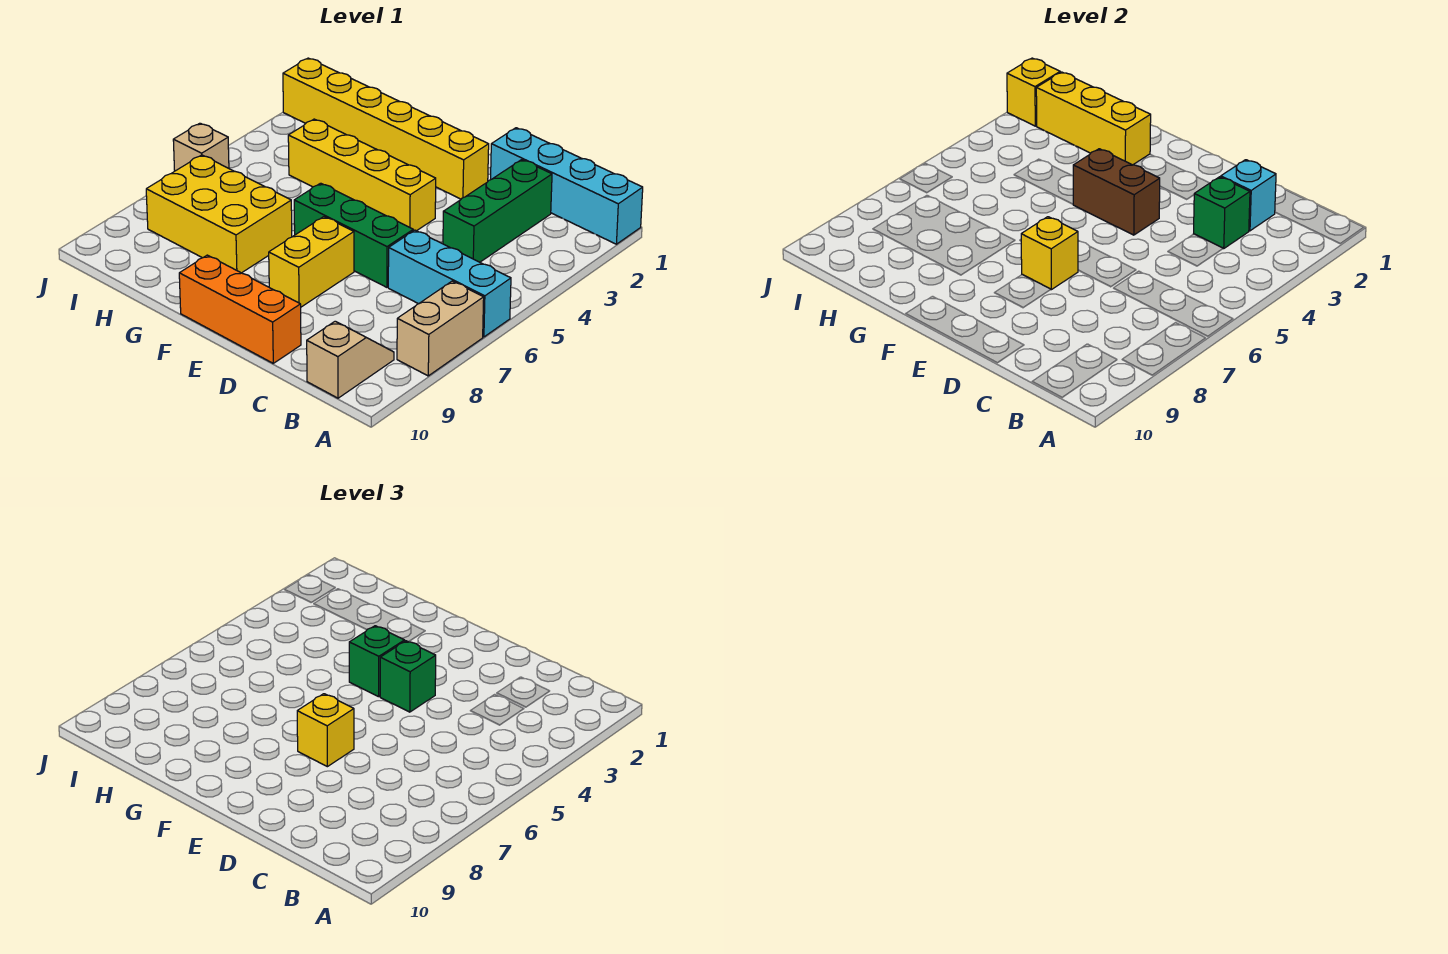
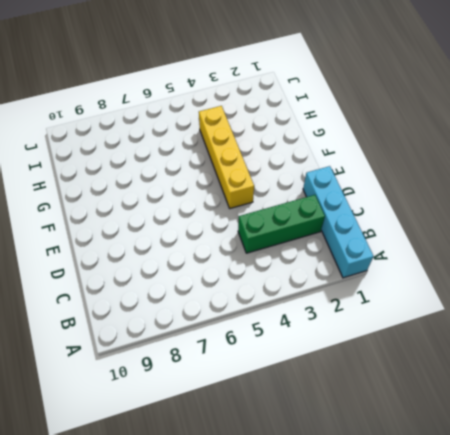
none -> cyan brick A6:C6 level 1
none -> tan brick A7:A8 level 1
none -> tan slope B9:B10 level 1 top 10

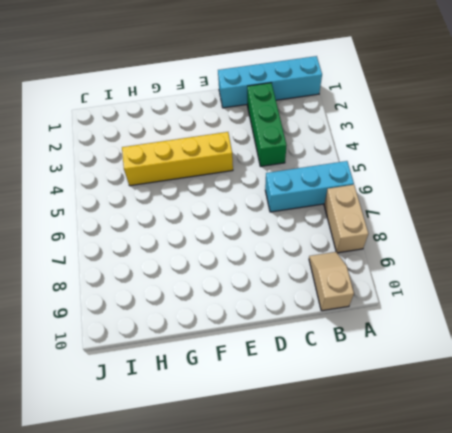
none -> green brick D6:F6 level 1
none -> orange brick D10:F10 level 1
none -> yellow brick E2:J2 level 1

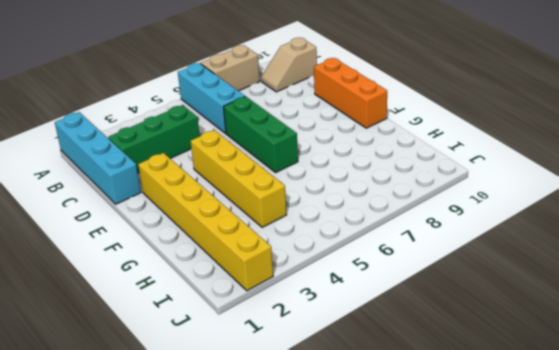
none -> yellow brick E7:E8 level 1
none -> yellow brick G7:I8 level 1
none -> tan brick J6 level 1

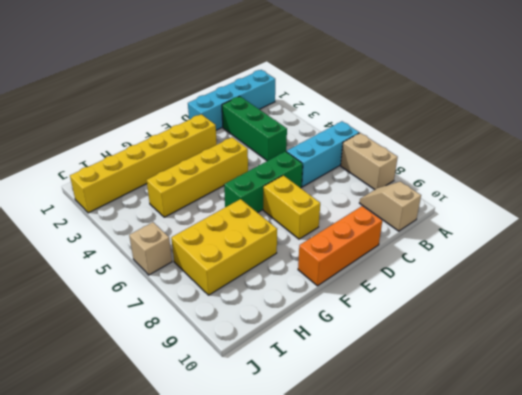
none -> cyan brick C2 level 2
none -> green brick C3 level 2
none -> brown brick E4:F4 level 2

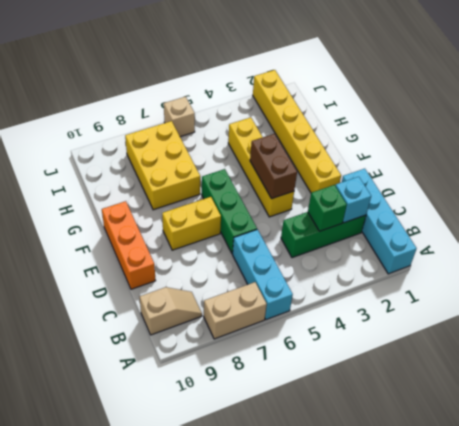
none -> yellow brick E7 level 2
none -> yellow brick G2:I2 level 2
none -> yellow brick J2 level 2

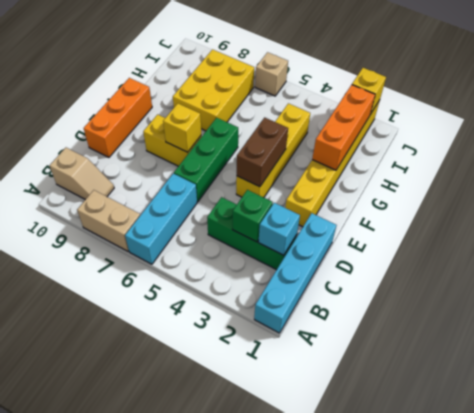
orange brick G2:I2 level 2 -> yellow brick G2:I2 level 2
none -> green brick E4 level 3
none -> yellow brick E7 level 3
none -> green brick F4 level 3

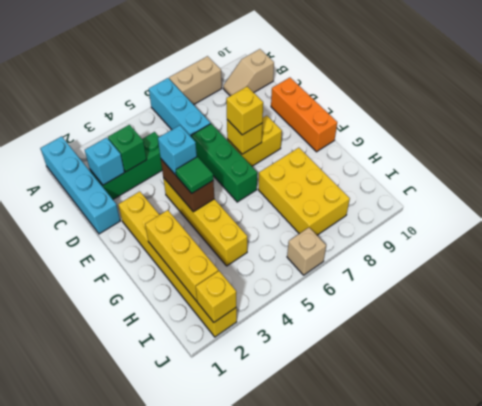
cyan brick E4 level 3 -> green brick E4 level 3
green tile F4 level 3 -> green brick F4 level 3

